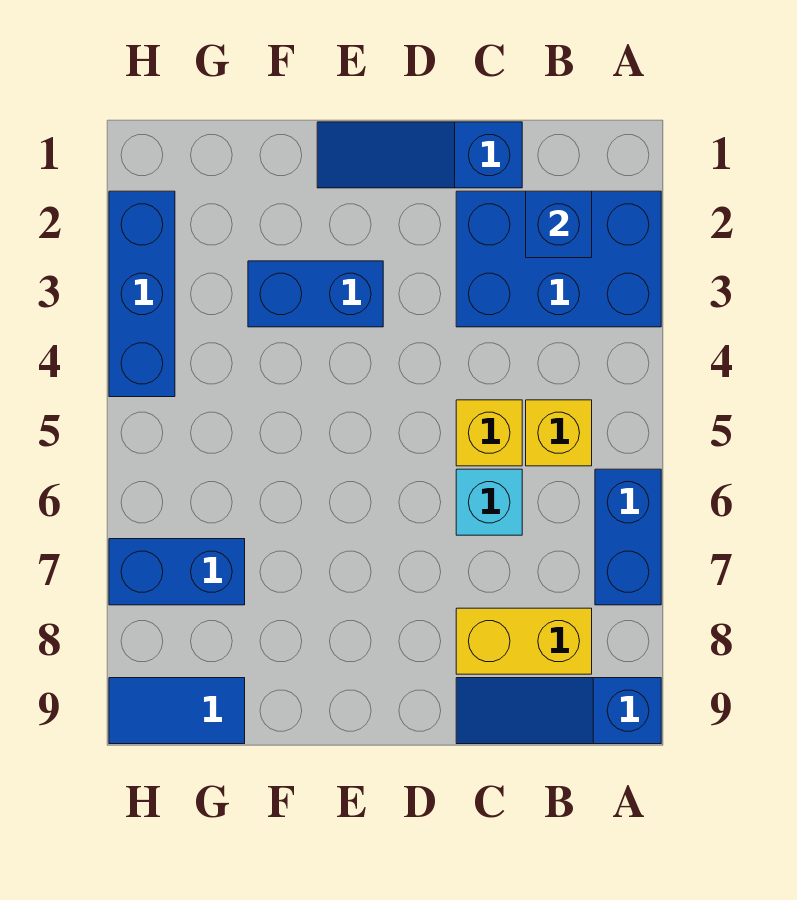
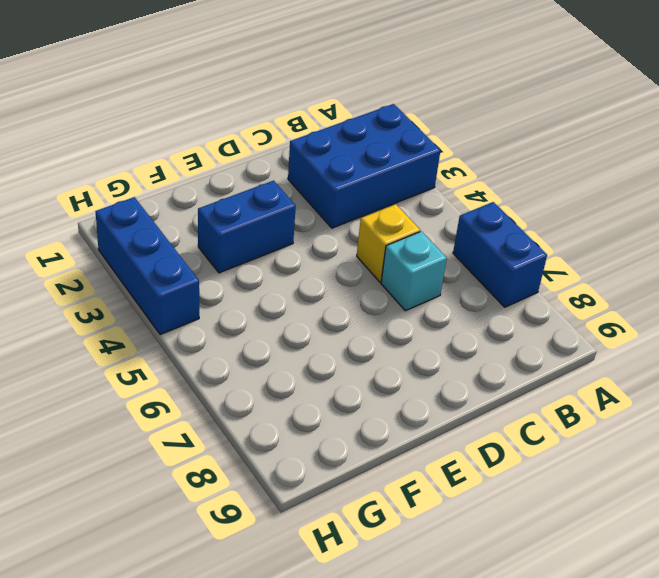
none -> blue slope A9:C9 level 1 top A
none -> yellow brick B5 level 1
none -> yellow brick B8:C8 level 1

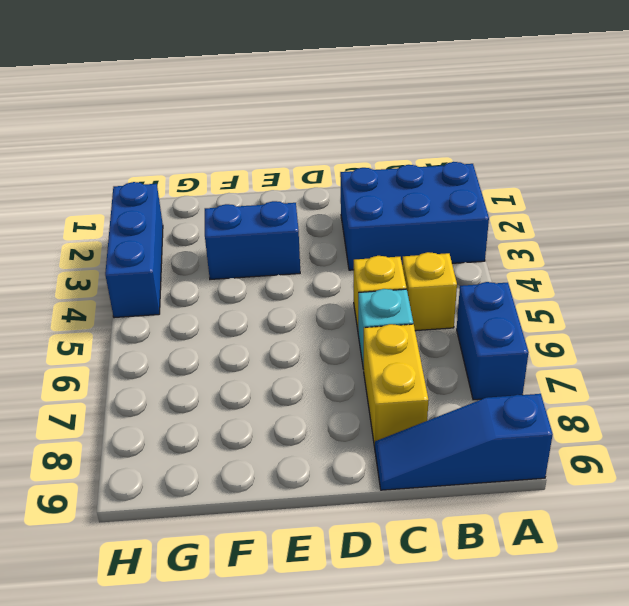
yellow brick C7:C8 level 1 -> yellow brick B8:C8 level 1
none -> blue slope C1:E1 level 1 top C
none -> blue brick G7:H7 level 1
none -> blue tile G9:H9 level 1

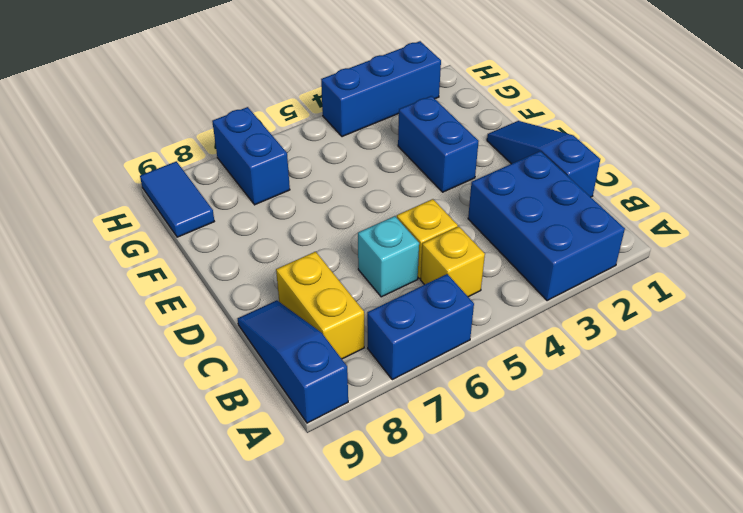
none -> blue brick B2 level 2

